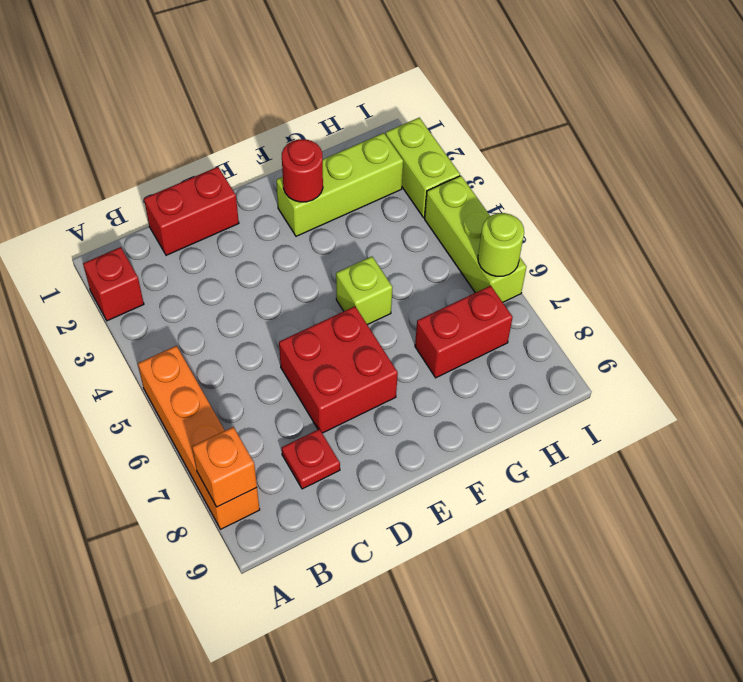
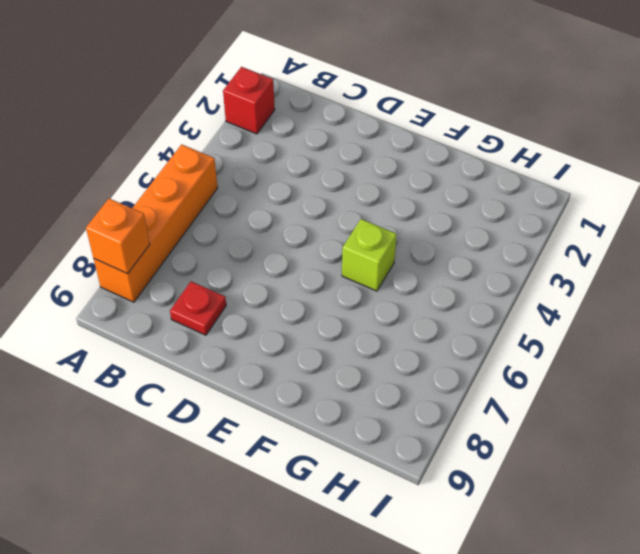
none -> red brick C1:D1 level 1
none -> red brick D6:E7 level 1
none -> lime brick F2:H2 level 1

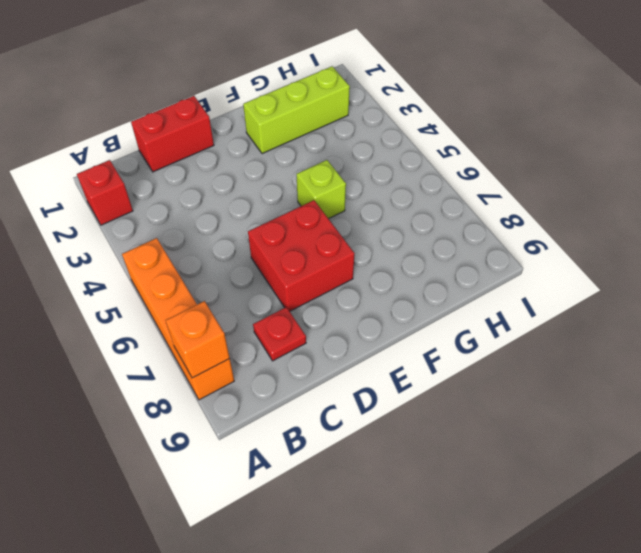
none -> red brick G7:H7 level 1
none -> lime brick I2:I3 level 1
none -> lime brick I4:I6 level 1

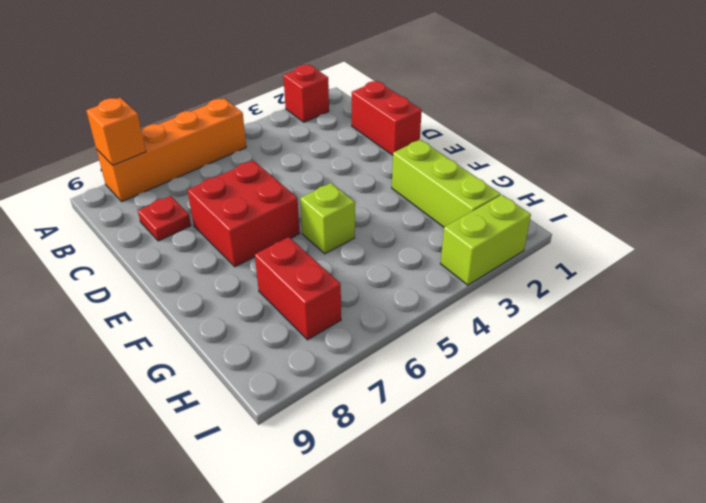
none -> lime brick I4:I6 level 1
none -> red round brick F2 level 2
none -> lime round brick I6 level 2

